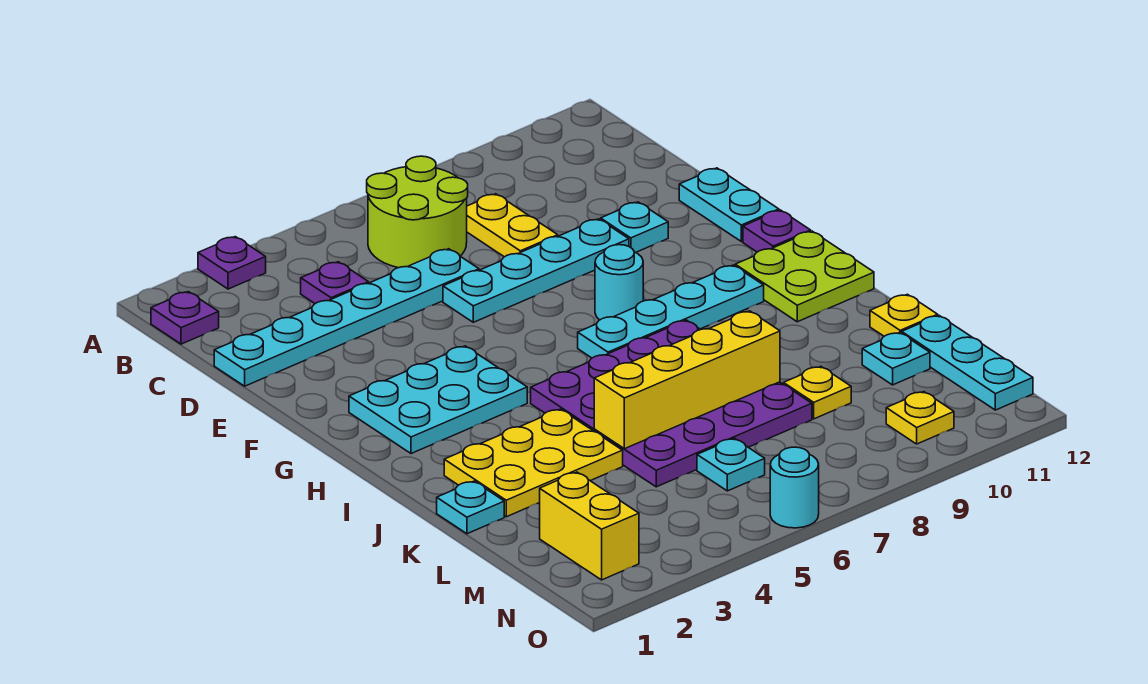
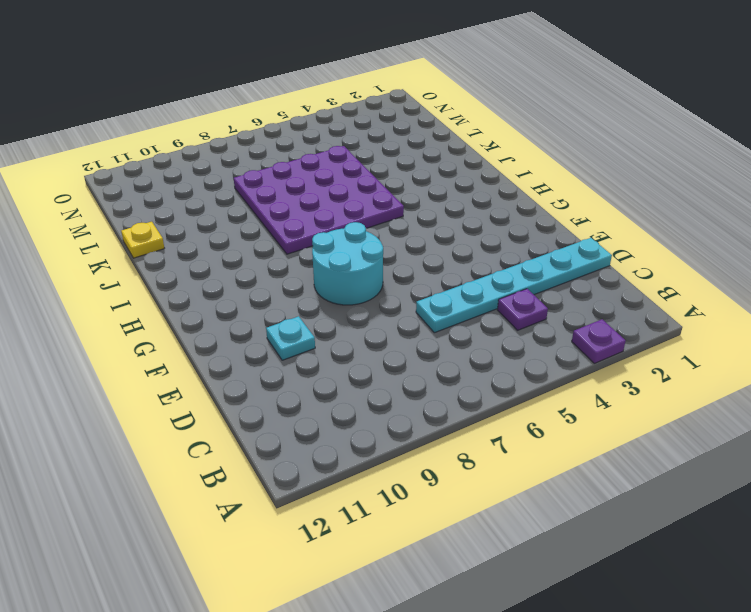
cyan round brick F7:G8 level 1 -> cyan round brick G8 level 1
none -> purple plate B1 level 1
none -> lime round brick B6:C7 level 1
none -> yellow plate C8:D8 level 1

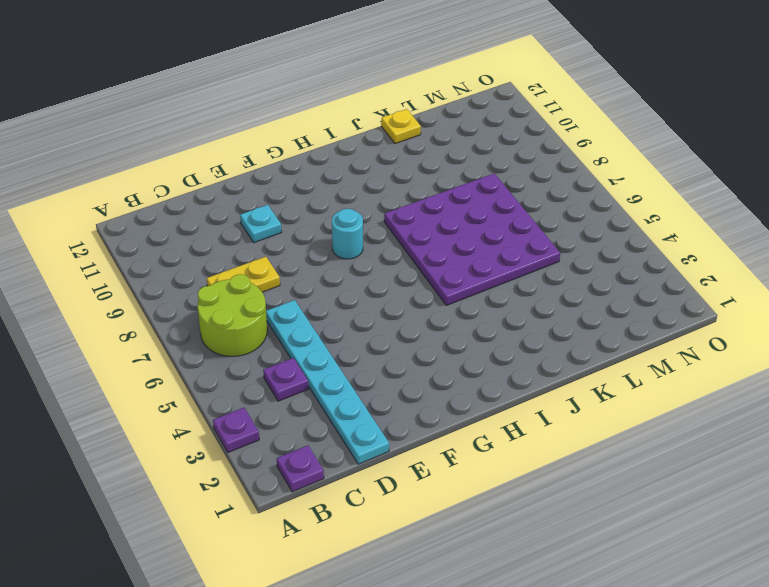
none -> cyan plate E6:E9 level 1
none -> cyan plate E12:F12 level 1
none -> cyan plate G2:H4 level 1

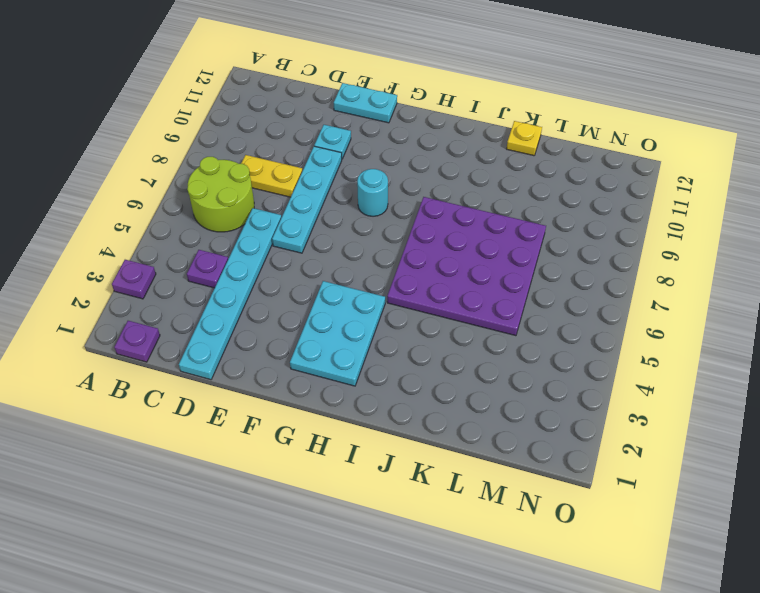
none -> purple plate G12 level 1
none -> cyan plate H7:H10 level 1
none -> lime plate H11:I12 level 1

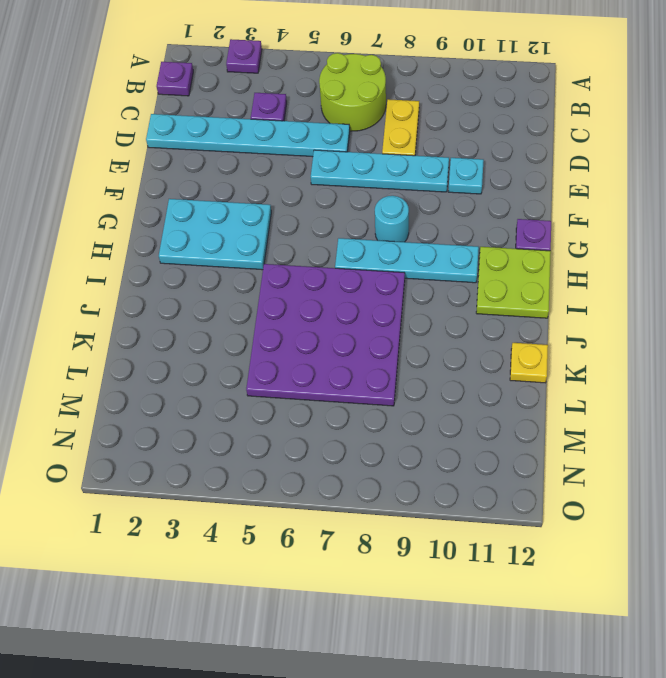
none -> cyan plate E12:F12 level 1
none -> yellow plate J2:K4 level 1
none -> cyan plate K1 level 1

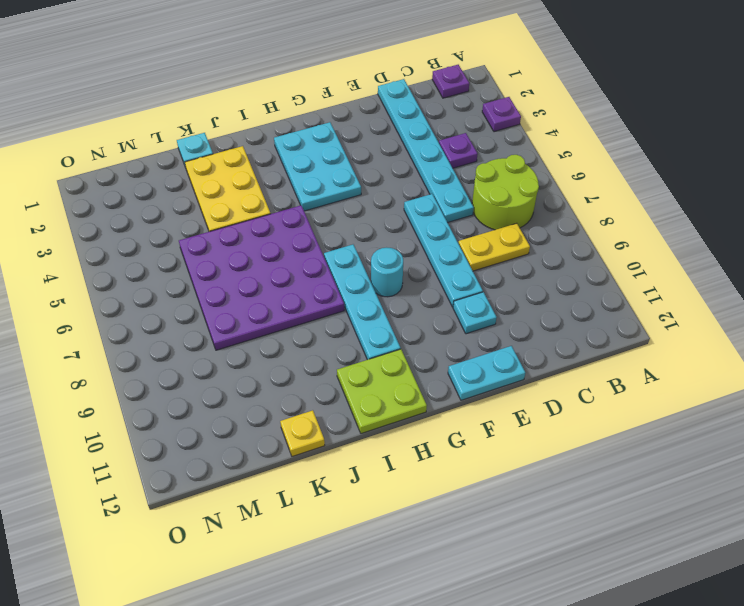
none -> purple plate G12 level 1
none -> yellow plate L9 level 1
none -> cyan plate L11 level 1

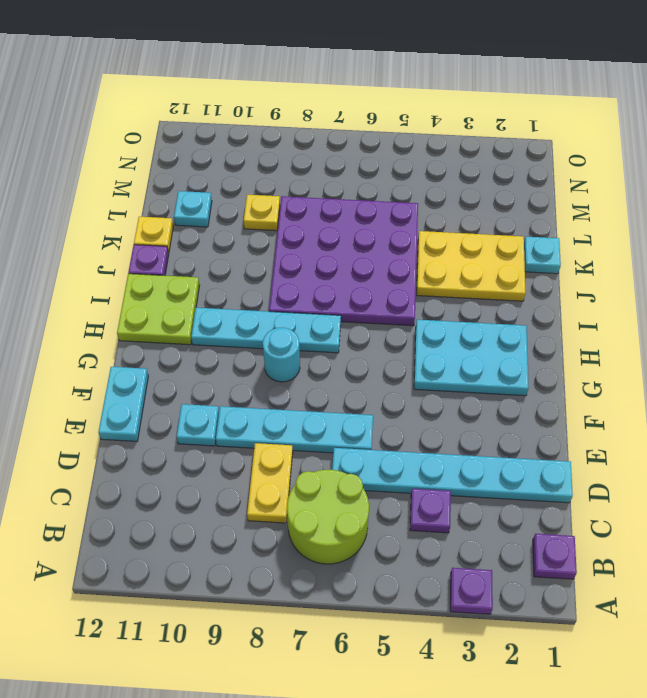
purple plate J12 level 1 -> purple plate G12 level 1
none -> cyan plate L12:N12 level 1
none -> yellow brick M2:N2 level 1
none -> cyan plate M6 level 1

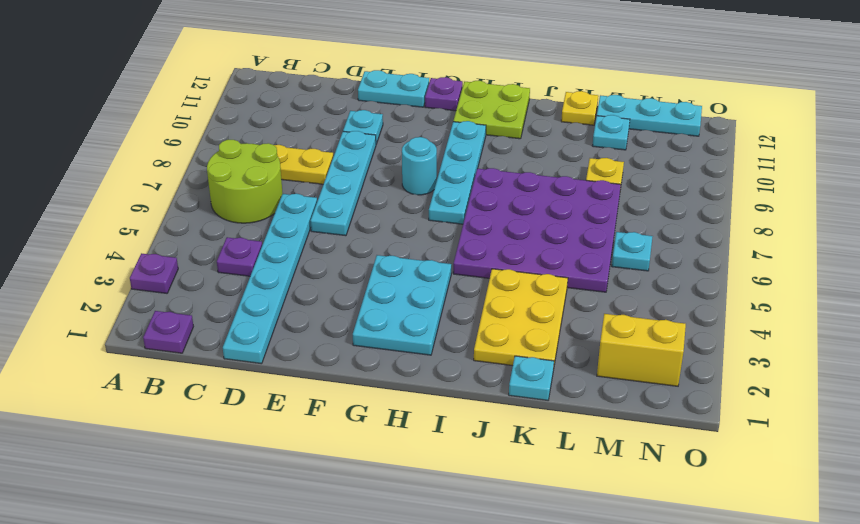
none -> yellow plate N10 level 1
none -> cyan round brick O6 level 1
none -> yellow brick K5:K8 level 2

